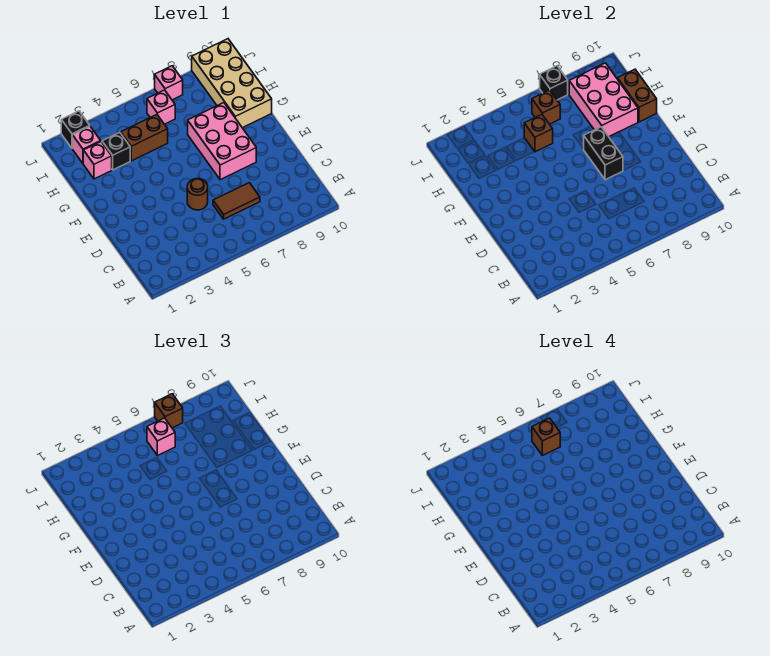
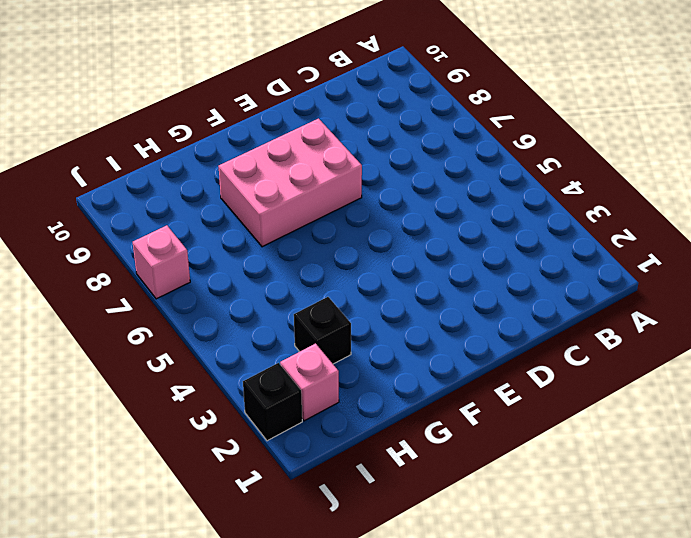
none -> brown tile C6:C7 level 1
none -> brown round brick D5 level 1
none -> tan brick G9:J10 level 1

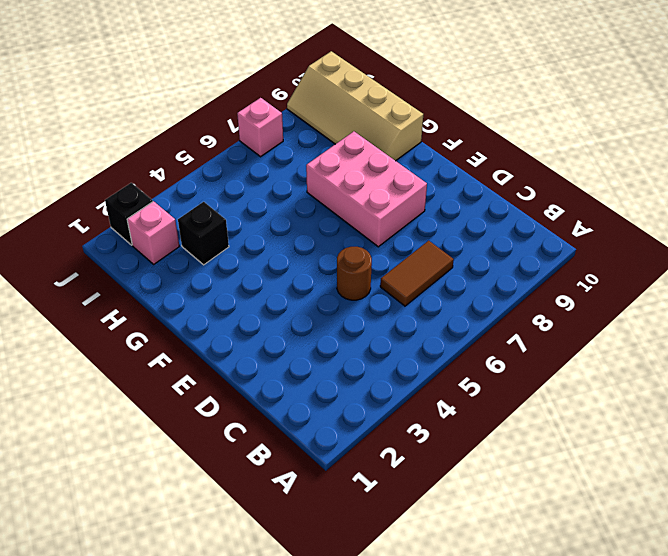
tan slope G9:J10 level 1 top 10 -> tan brick G9:J10 level 1
none -> pink brick H2 level 1
none -> brown brick H4:H5 level 1
none -> pink brick I6 level 1

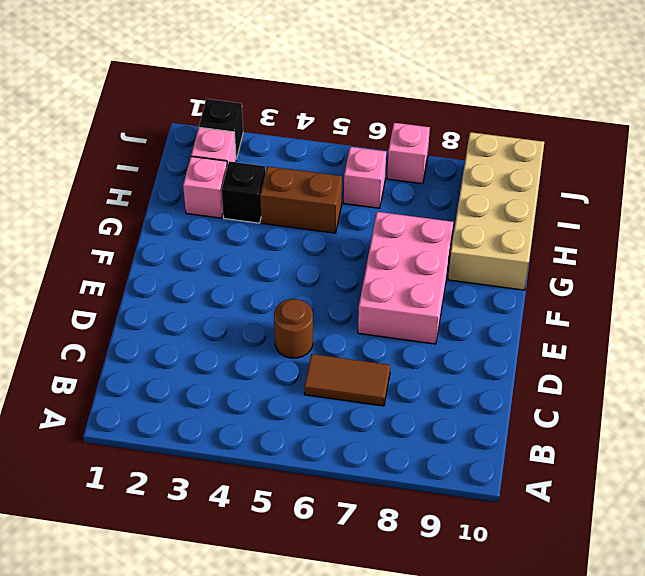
none -> black brick E7:F7 level 2
none -> pink brick G8:I9 level 2
none -> brown brick G10:H10 level 2

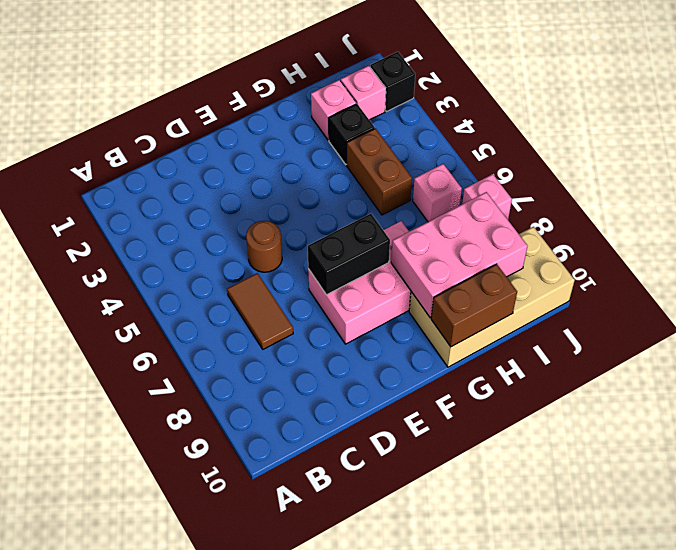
none -> brown brick H5 level 2
none -> brown brick I6 level 2
none -> black brick J7 level 2

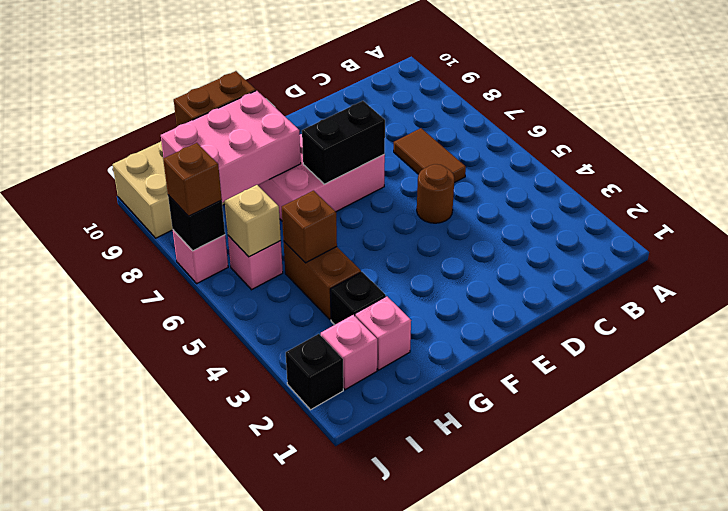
tan brick I6 level 2 -> brown brick I6 level 2
none -> pink brick I6 level 3
none -> brown brick I6 level 4

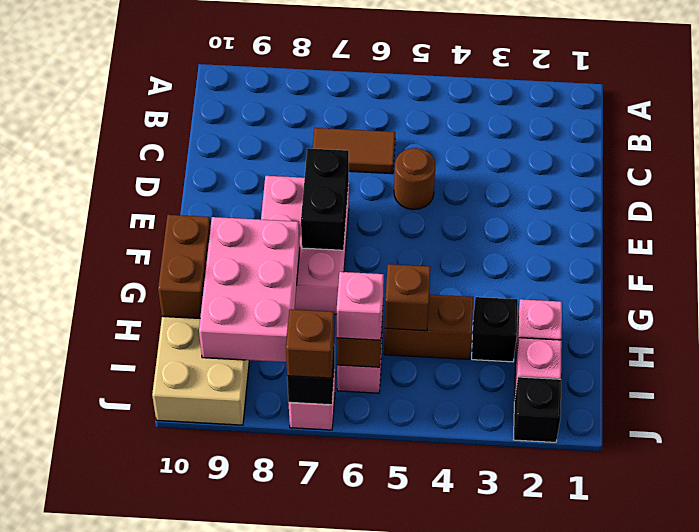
none -> brown brick I6 level 4

